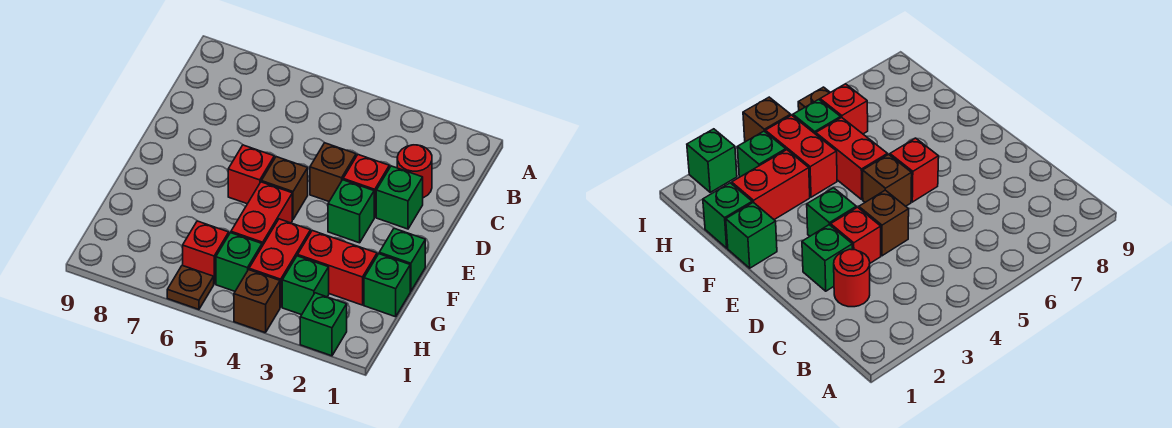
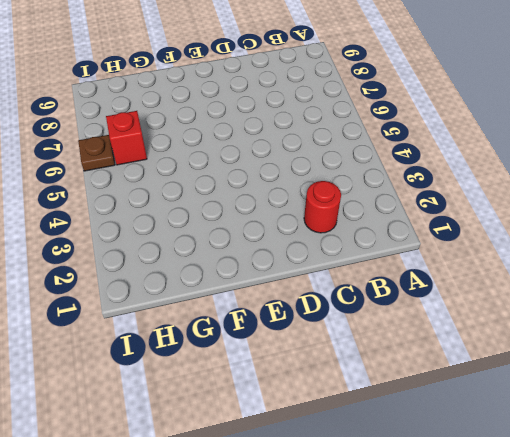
none -> green brick D2 level 1
none -> red brick D3 level 1
none -> brown brick D4 level 1

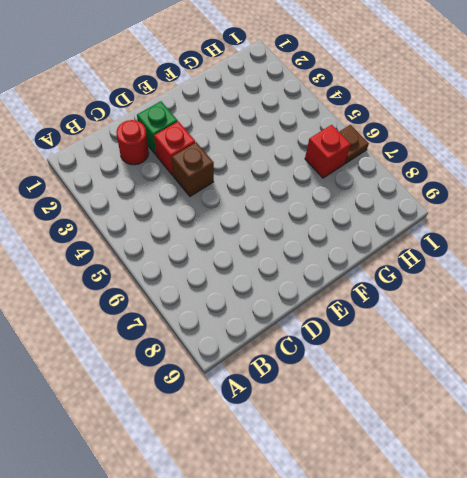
none -> green brick E3 level 1
none -> brown brick E5 level 1
none -> red brick E6 level 1

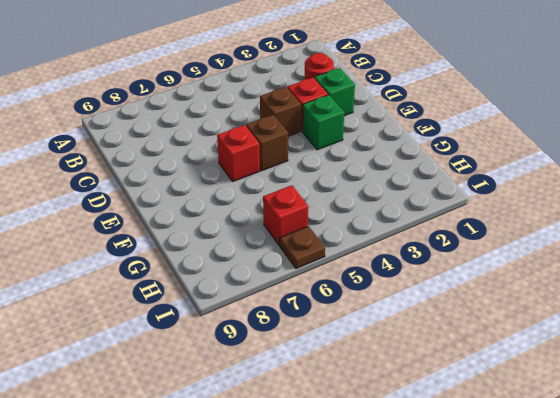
none -> green brick F1 level 1
none -> red brick F5:G5 level 1
none -> green brick G1 level 1

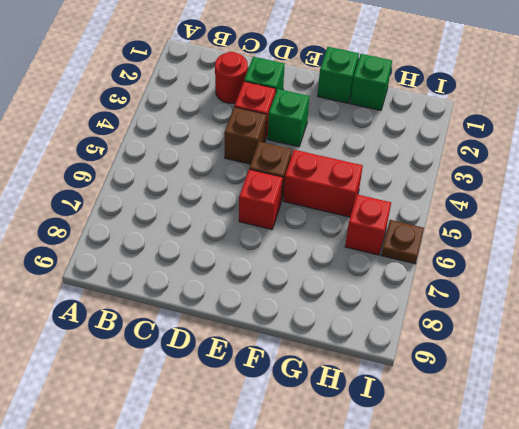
none -> red brick G2:G3 level 1
none -> red brick G4:H4 level 1
none -> green brick H3 level 1

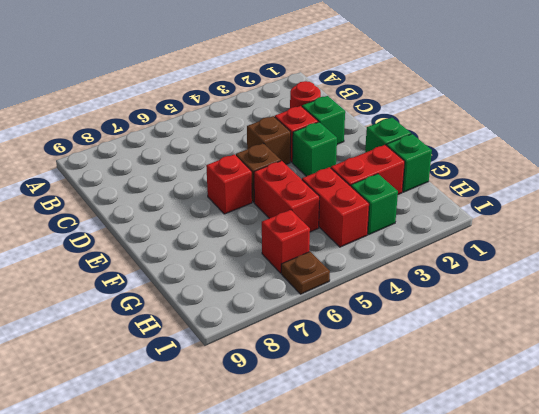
none -> green brick H5 level 1
none -> green brick I2 level 1
none -> brown brick I4 level 1

